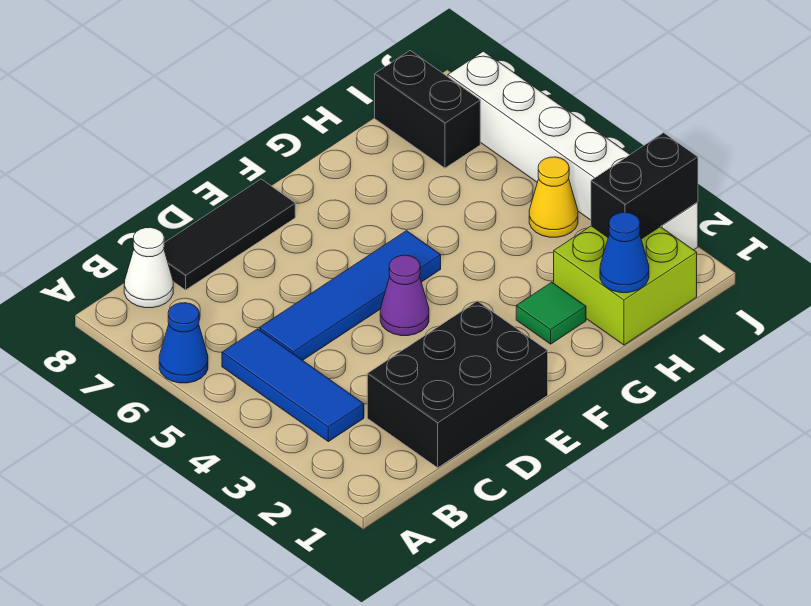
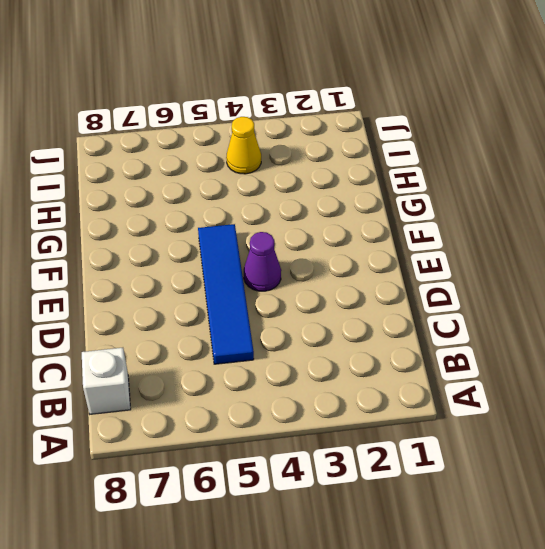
white brick B8 level 1 -> white cone B8 level 1
none -> blue cone A6 level 1
none -> blue tile B3:B5 level 1
none -> black brick C1:E2 level 1

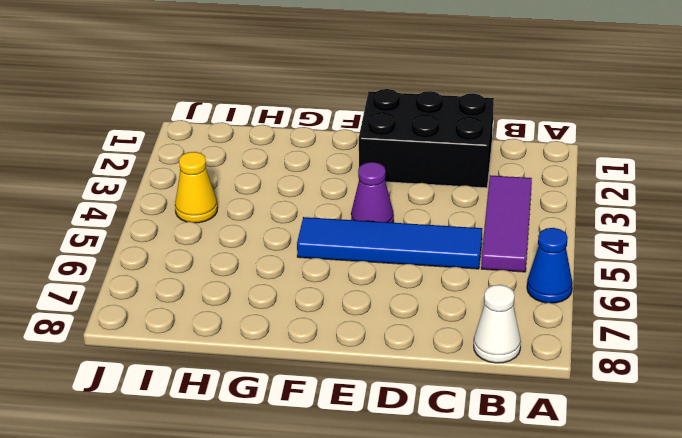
purple tile B3:B5 level 1 -> blue tile B3:B5 level 1
none -> black tile C8:E8 level 1
none -> green tile G2 level 1
none -> lime brick H1:I2 level 1

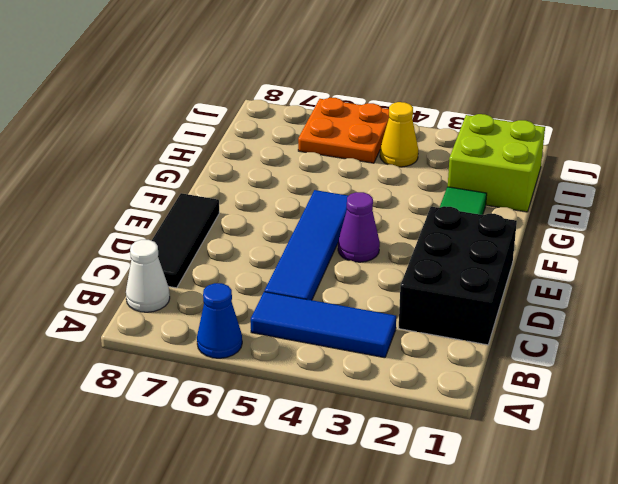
orange plate I5:J6 level 1 -> white brick J2:J7 level 1
none -> black brick I7:I8 level 1
none -> blue cone H1 level 2
none -> black brick I2:J2 level 2

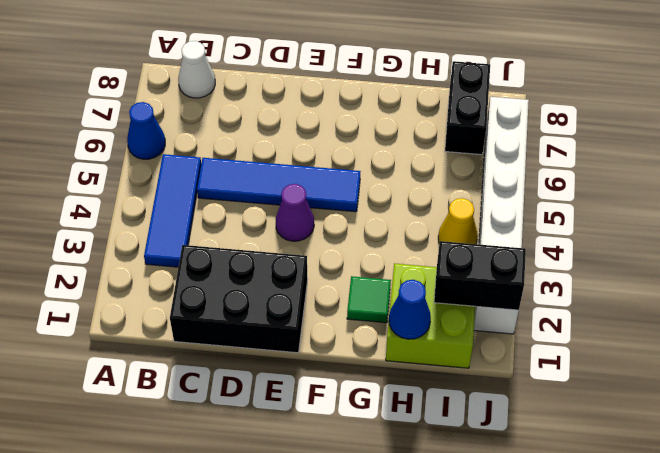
none -> black tile C8:E8 level 1

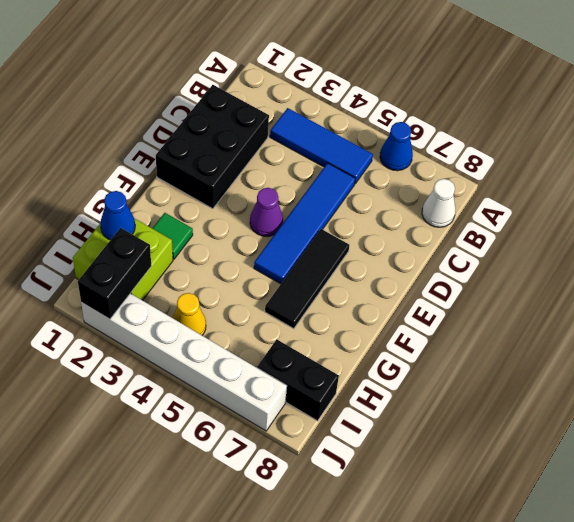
black tile E6:G6 level 1 -> black tile C8:E8 level 1

